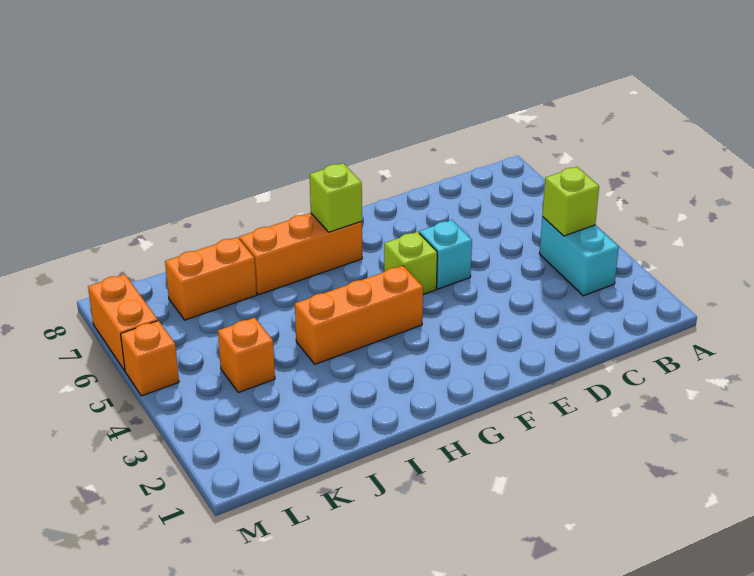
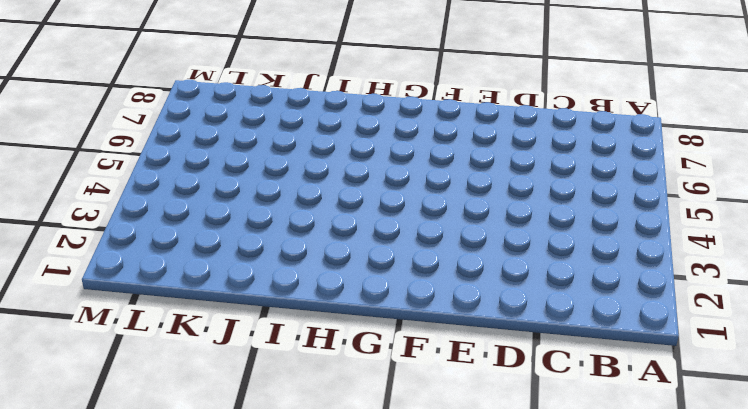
none -> cyan brick B3:B4 level 1
none -> cyan brick E5 level 1

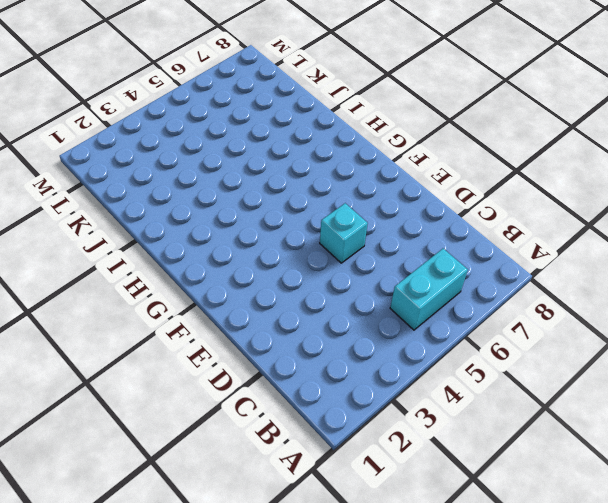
cyan brick B5:B6 level 1 -> cyan brick B3:B4 level 1
none -> lime brick F5 level 1
none -> orange brick G4:I4 level 1

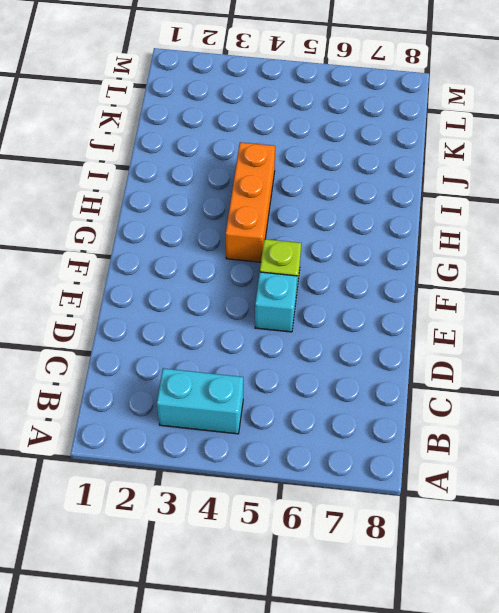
none -> orange brick G7:I7 level 1
none -> orange brick J7:K7 level 1

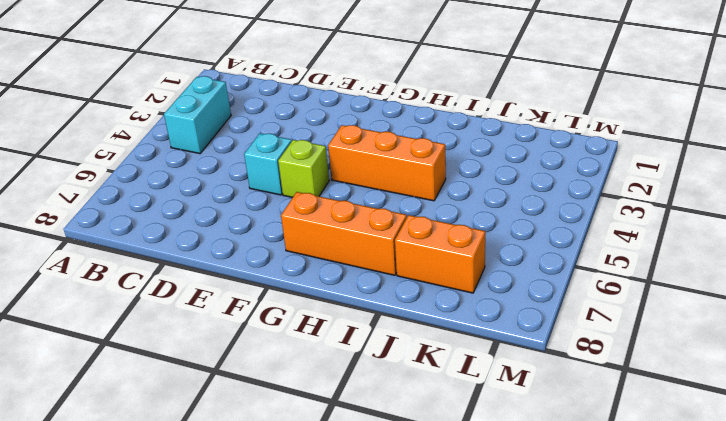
none -> orange brick K4 level 1
none -> orange brick M5 level 1

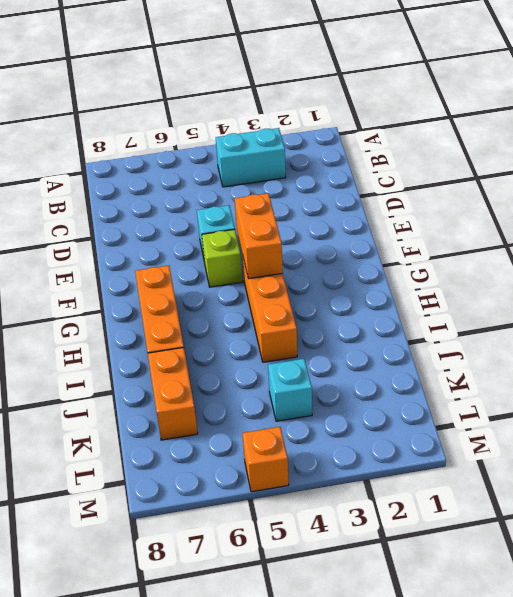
orange brick F4:G4 level 2 -> orange brick M6:M7 level 1
cyan brick K4 level 1 -> orange brick K4 level 1
none -> lime brick B4 level 2
none -> lime brick G7 level 2

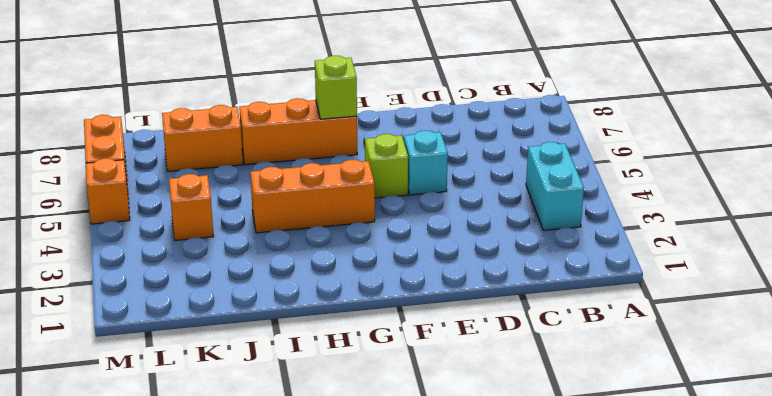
none -> lime brick B4 level 2

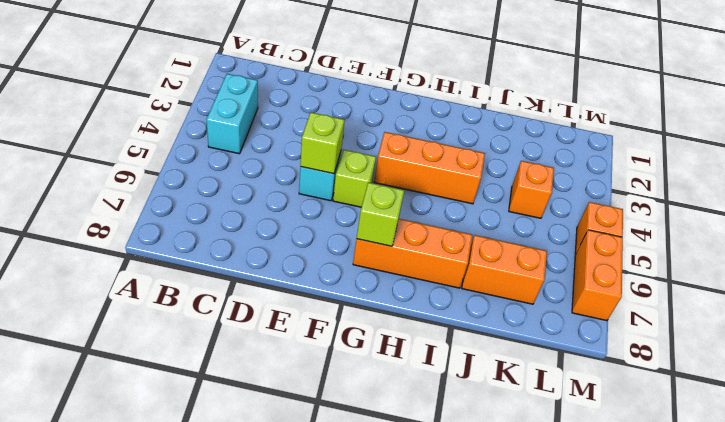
lime brick E5 level 2 -> lime brick B4 level 2

